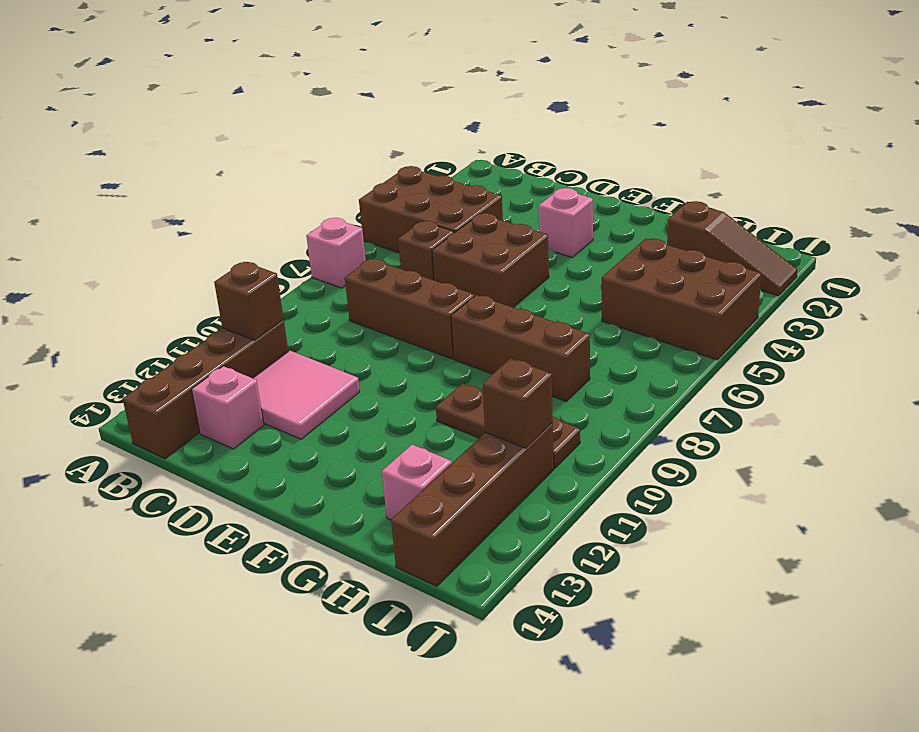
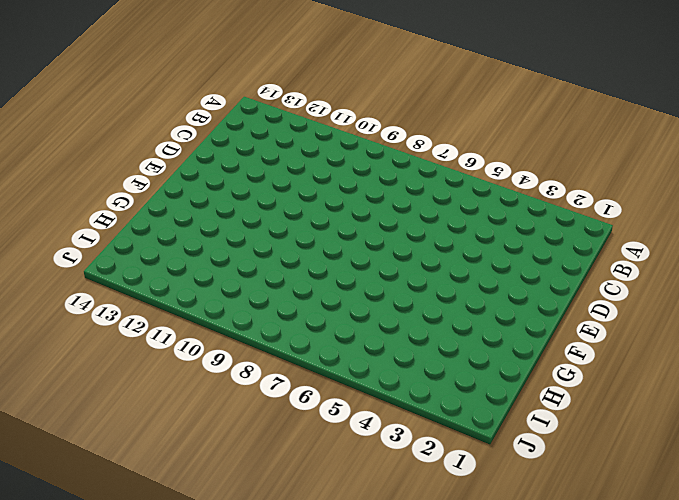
none -> brown brick A4:C5 level 1
none -> pink brick A7 level 1
none -> brown brick B11:B14 level 1

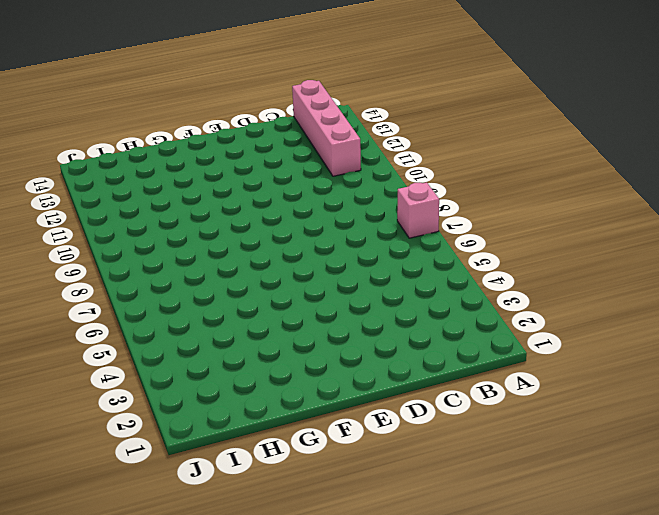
pink brick B11:B14 level 1 -> brown brick B11:B14 level 1
none -> brown brick A4:C5 level 1
none -> brown brick C6 level 1
none -> brown brick C8:E8 level 1

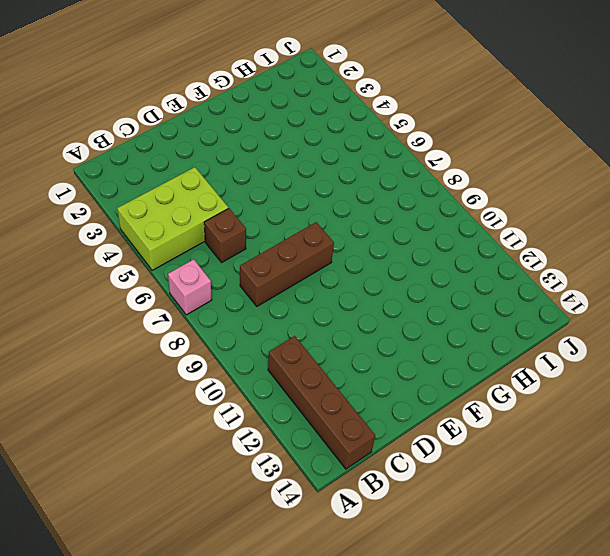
lime brick A4:C5 level 1 -> brown brick A4:C5 level 1
none -> pink tile C11:D12 level 1
none -> pink brick C13 level 1
none -> brown brick D5:E6 level 1

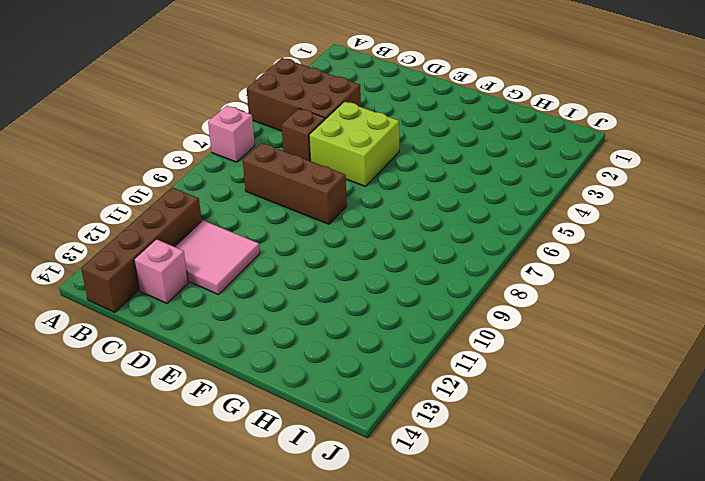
lime brick D5:E6 level 1 -> brown brick D5:E6 level 1
none -> pink brick E3 level 1
none -> brown brick F8:H8 level 1
none -> brown plate G10:I10 level 1

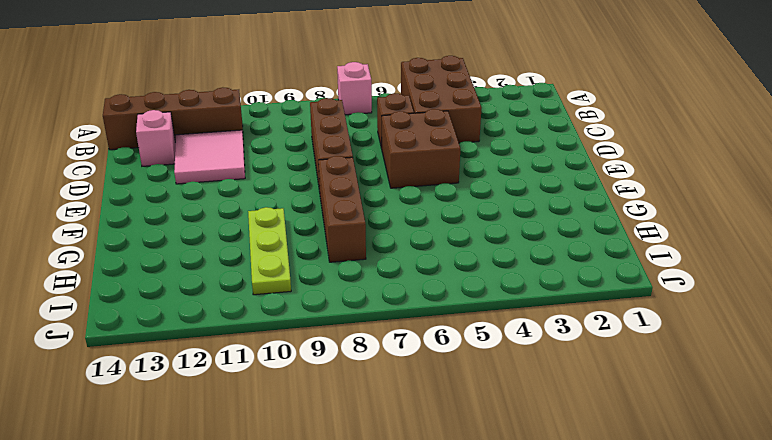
lime plate G10:I10 level 1 -> brown plate G10:I10 level 1
none -> pink brick E3 level 1
none -> brown slope H2:J2 level 1 top H
none -> brown brick H4:J5 level 1

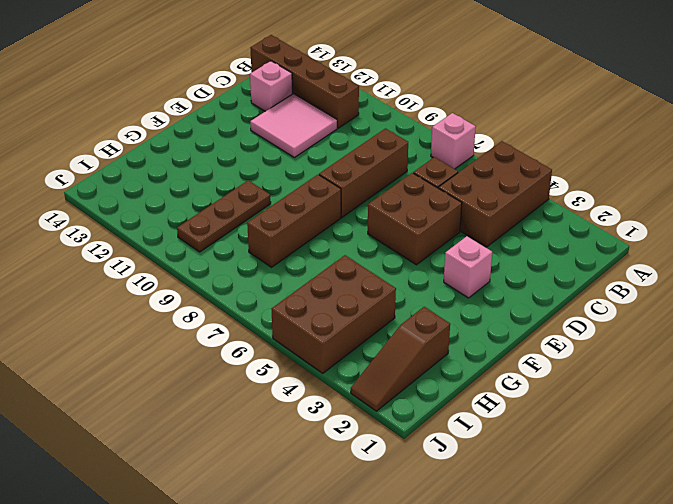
none -> pink brick H13 level 1
none -> brown brick I11:I14 level 1
none -> brown brick B11 level 2

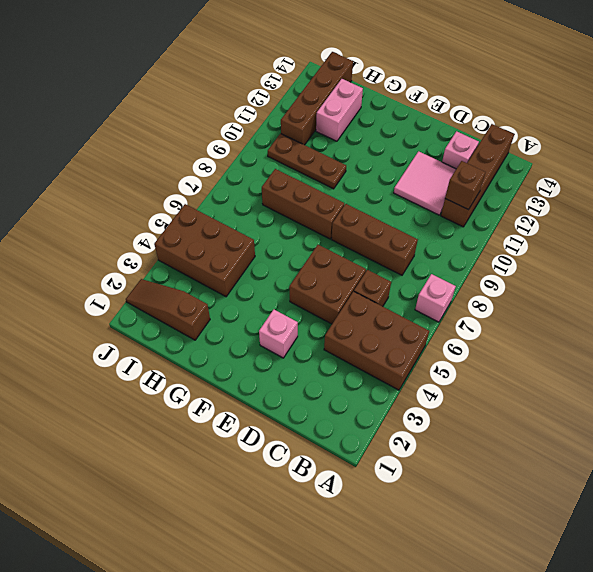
pink brick H12:H13 level 1 -> pink brick H13 level 1
none -> brown brick I11 level 2

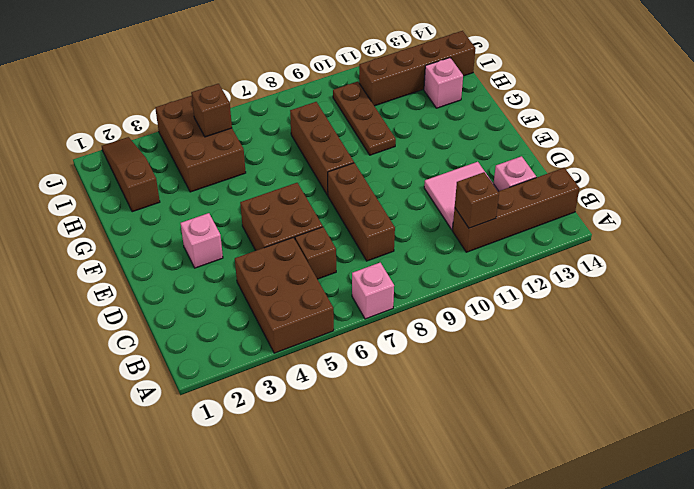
brown brick I5 level 2 -> brown brick I11 level 2

